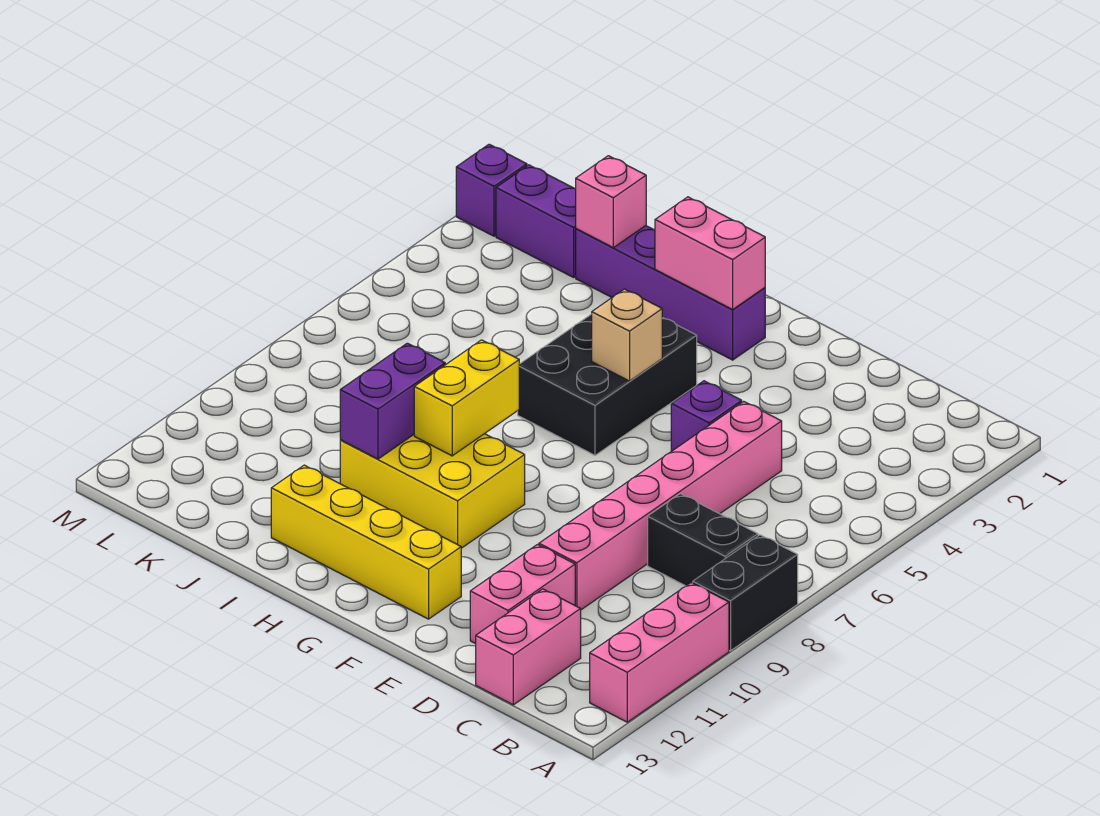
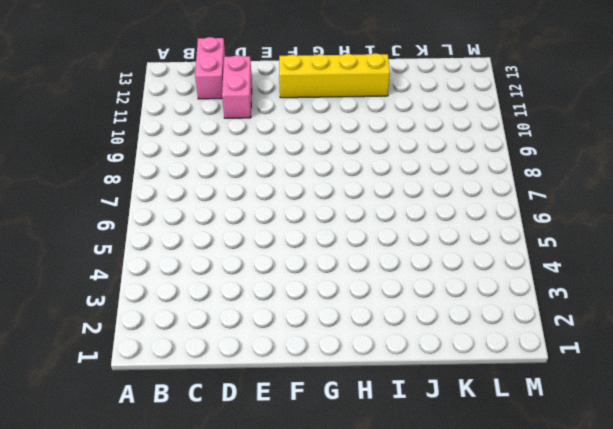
none -> black brick A8:A9 level 1
none -> pink brick A10:A12 level 1
none -> black brick B8:C8 level 1

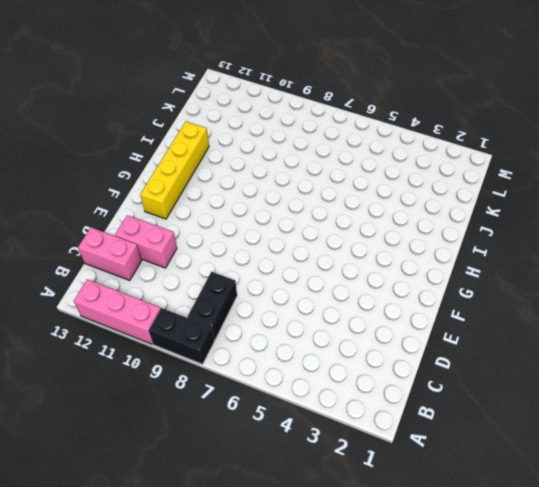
none -> pink brick D5:D10 level 1
none -> purple brick E5 level 1
none -> purple brick G2:J2 level 1

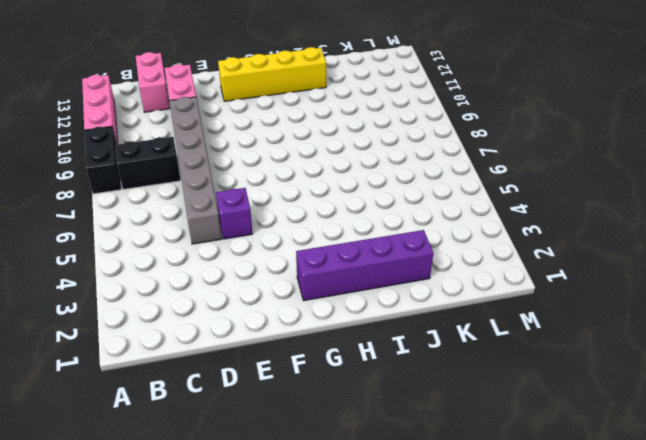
grey brick D5:D10 level 1 -> pink brick D5:D10 level 1
none -> black brick G4:H6 level 1
none -> yellow brick G9:I10 level 1
none -> purple brick K2:L2 level 1

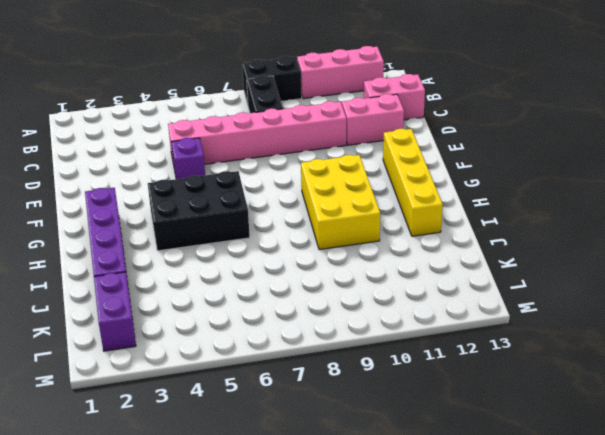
none -> purple brick M2 level 1
none -> pink brick G2:H2 level 2
none -> tan brick G5 level 2

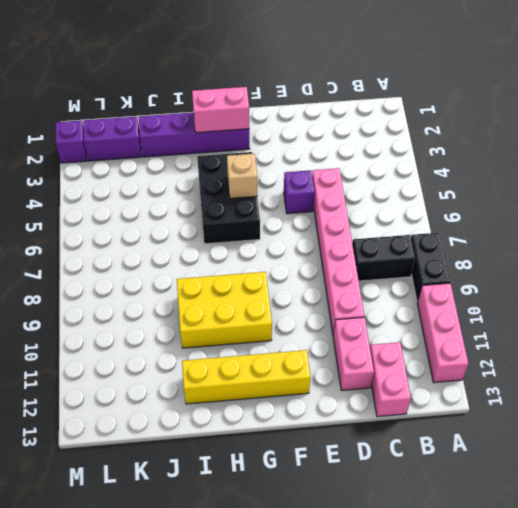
none -> yellow brick H8:H9 level 2
none -> purple brick I9:I10 level 2
none -> pink brick J2 level 2

